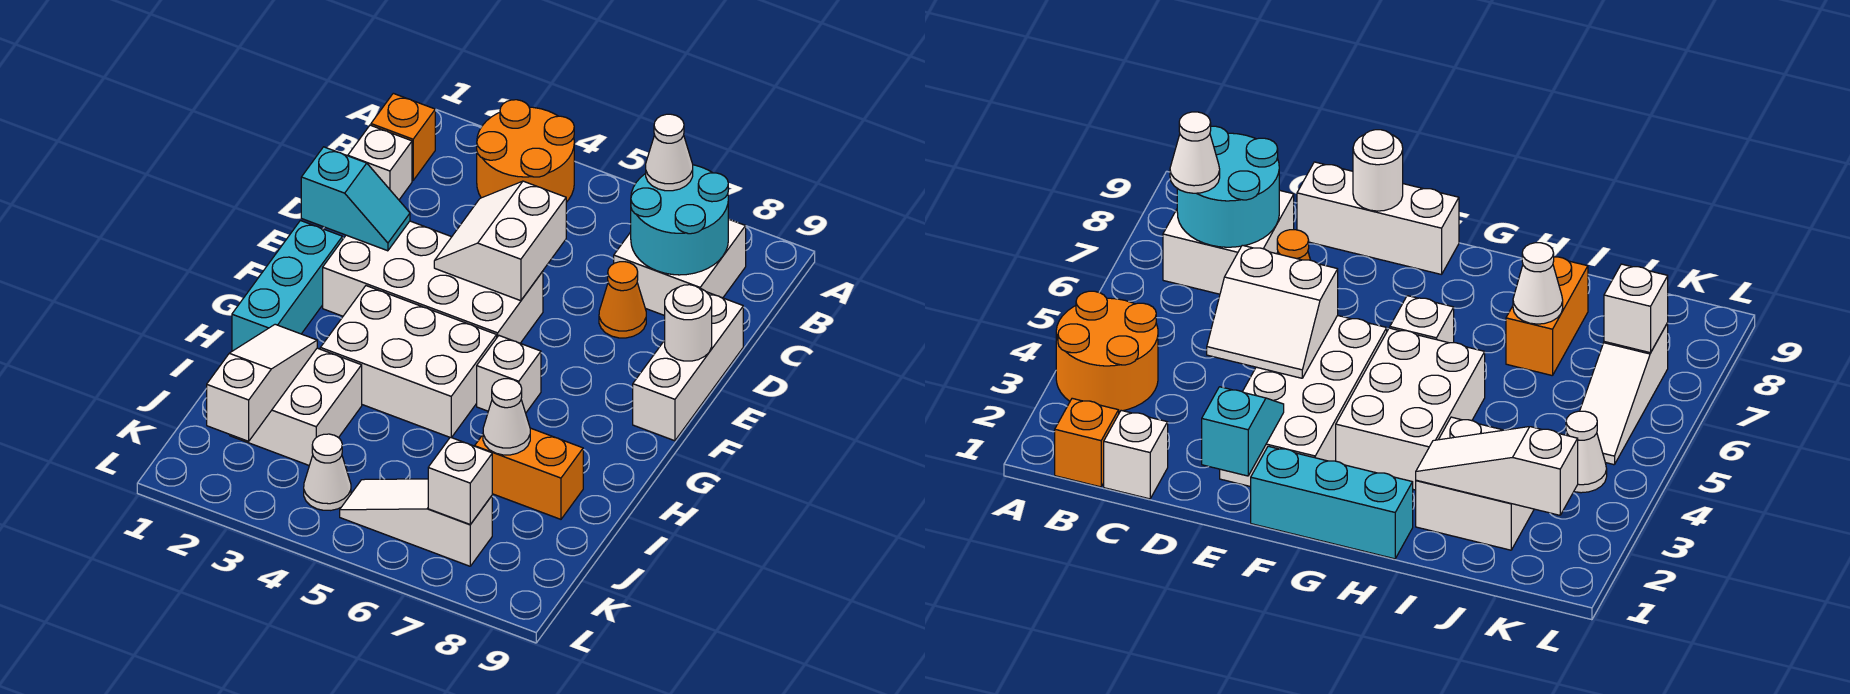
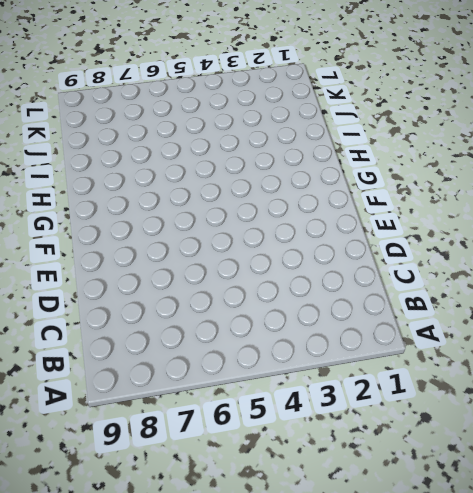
none -> orange round brick A3:B4 level 1
none -> orange brick B1 level 1
none -> white brick B7:C8 level 1

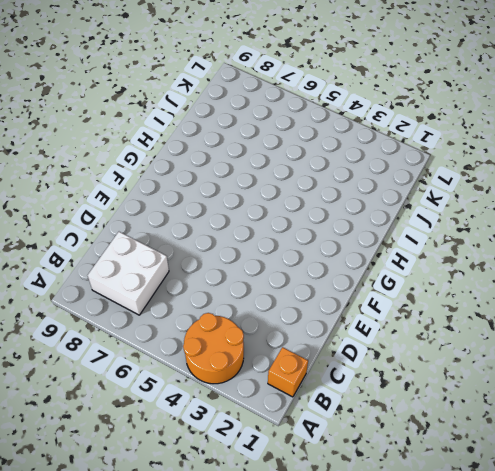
none -> white brick C1 level 1
none -> orange cone D7 level 1
none -> white brick D9:F9 level 1

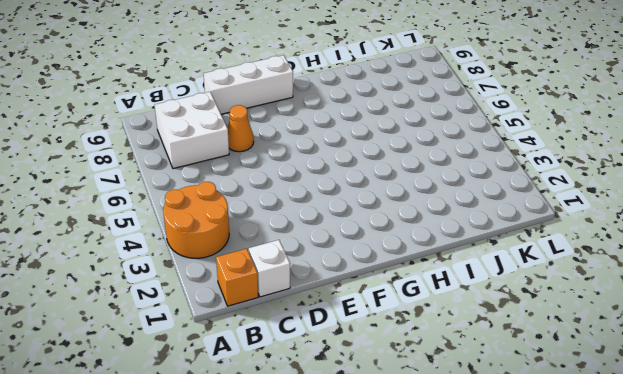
none -> white brick E2:F5 level 1
none -> cyan brick F1:H1 level 1
none -> white brick G3:H5 level 1

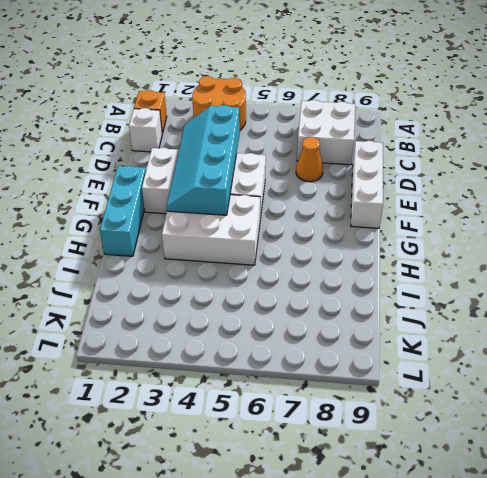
cyan slope D3:G4 level 2 top 4 -> white slope D4:E5 level 2 top 5
none -> white brick G6 level 1
none -> white brick I2:J3 level 1
none -> orange brick I7:I8 level 1

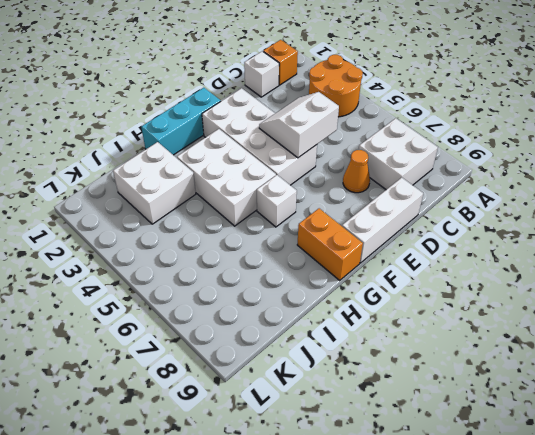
orange brick G8:G9 level 1 -> orange brick I7:I8 level 1
none -> white cone K4 level 1
none -> white slope K5:K7 level 1 top 7
none -> cyan round brick B7:C8 level 2

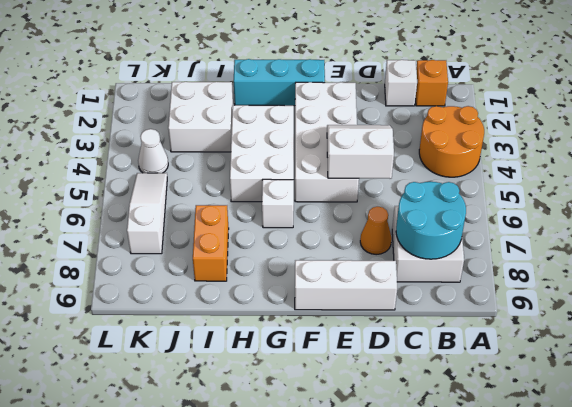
none -> cyan slope E1:E2 level 2 top 1
none -> white round brick E9 level 2
none -> white slope I2:K2 level 2 top K

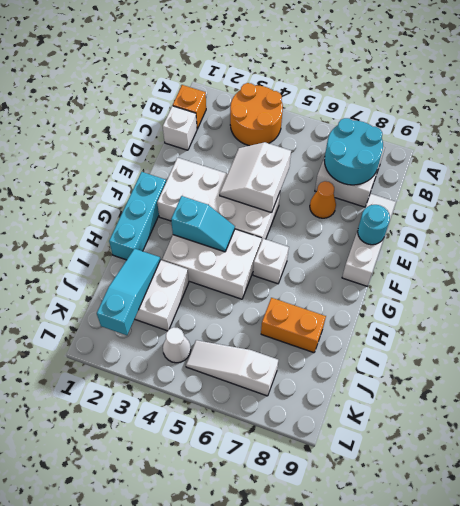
cyan round brick E9 level 2 -> white round brick E9 level 2
cyan slope G3:G4 level 2 top 3 -> cyan slope E1:E2 level 2 top 1
cyan slope I2:K2 level 2 top K -> white slope I2:K2 level 2 top K
none -> white cone I7 level 2
none -> white brick K7 level 2
none -> white cone B7 level 3

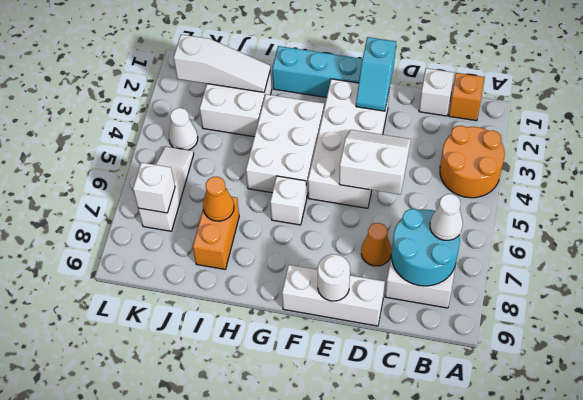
orange cone I7 level 2 -> white cone I7 level 2

